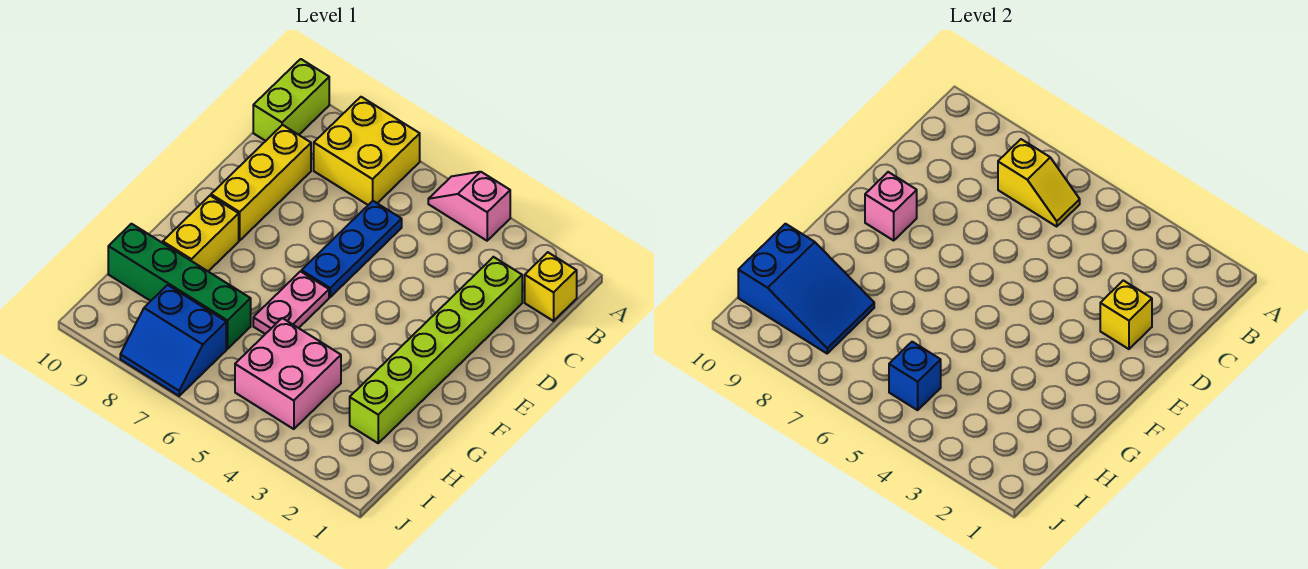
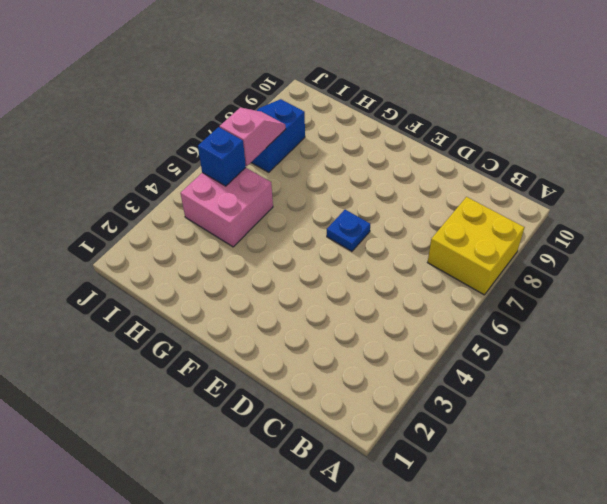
blue plate E6 level 1 -> blue plate C6:E6 level 1
pink slope I6:I7 level 2 top 6 -> pink slope A4:A5 level 1 top 4
none -> lime brick A10:B10 level 1
none -> yellow brick B1 level 1
none -> lime brick C2:H2 level 1

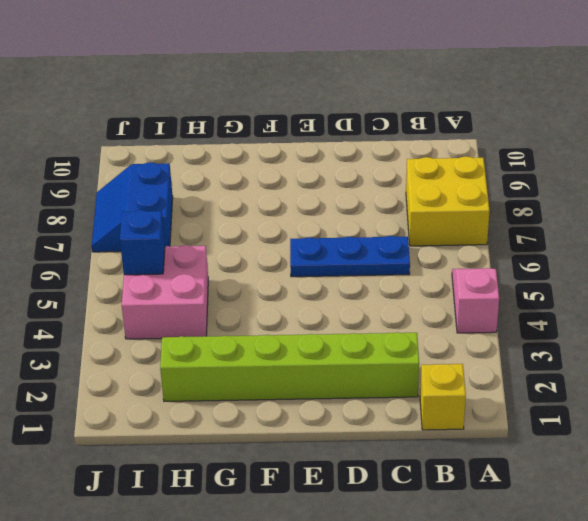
none -> lime brick A10:B10 level 1
none -> yellow brick C9:E9 level 1
none -> pink plate F6:G6 level 1

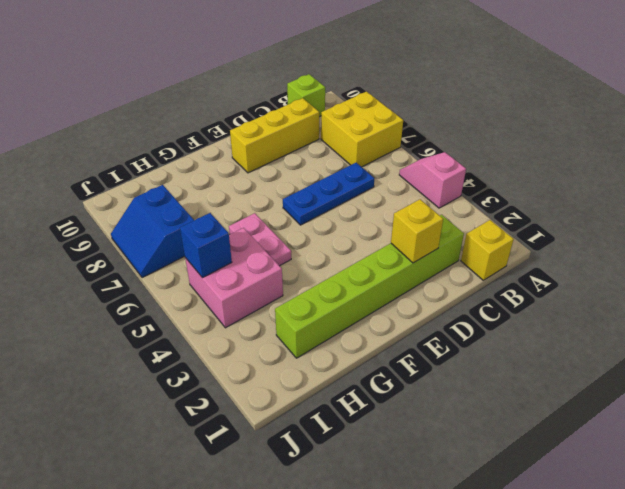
lime brick B10 level 1 -> lime brick A10:B10 level 1
pink plate G5:G6 level 1 -> pink plate F6:G6 level 1
none -> yellow brick F9:G9 level 1
none -> green brick H7:H10 level 1
none -> yellow slope B6:B7 level 2 top 7

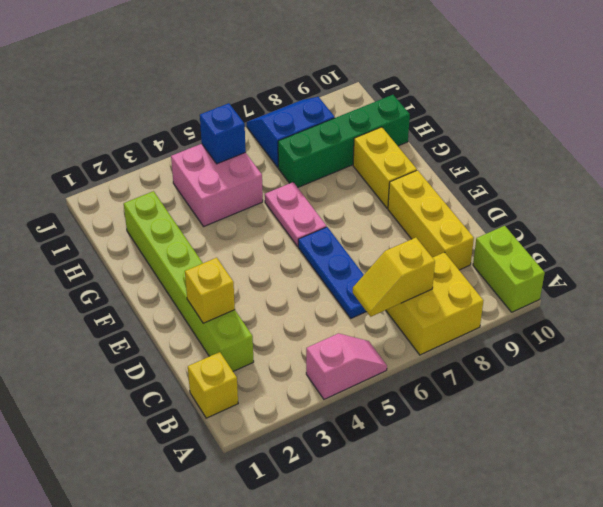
none -> pink brick E9 level 2
none -> blue slope H8:I10 level 2 top 10

